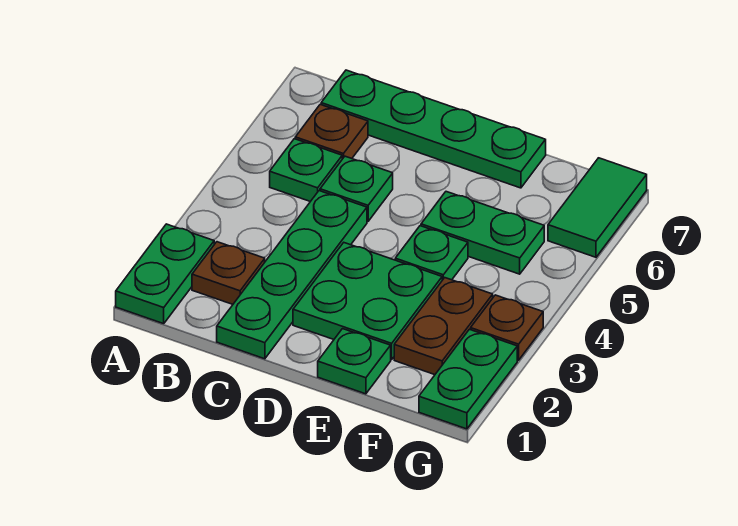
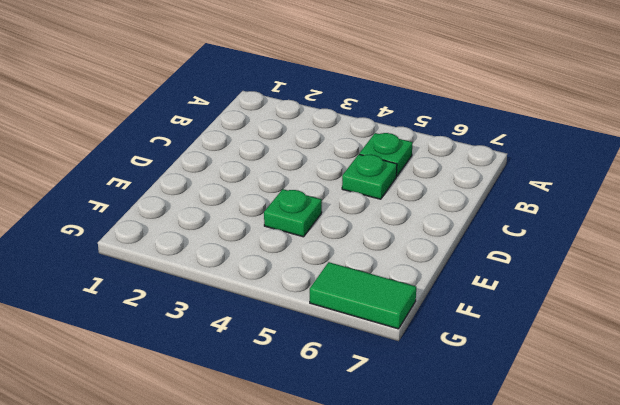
none -> green plate A1:A2 level 1
none -> brown plate B2 level 1
none -> brown plate B6 level 1

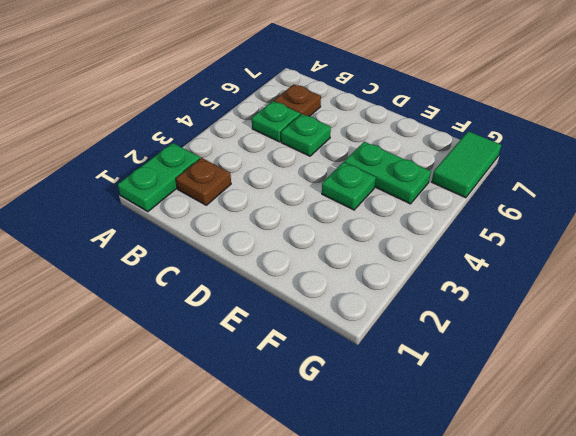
none -> green plate B7:E7 level 1
none -> green plate C1:C4 level 1
none -> green plate D2:E3 level 1

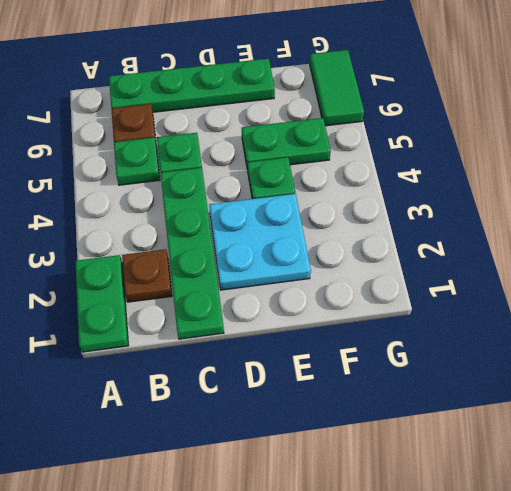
cyan plate D2:E3 level 1 -> green plate D2:E3 level 1
none -> green plate E1 level 1
none -> brown plate F2:F3 level 1
none -> green plate G1:G2 level 1

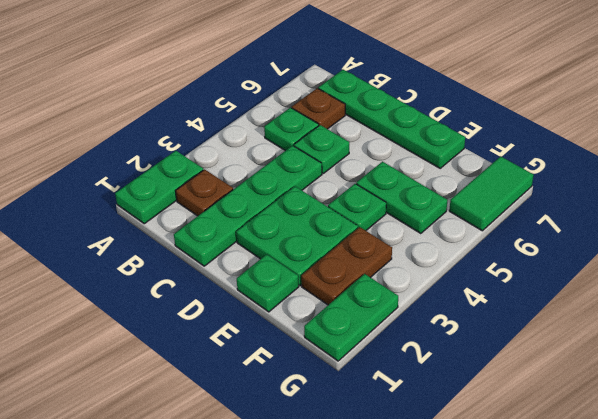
none -> brown plate G3 level 1

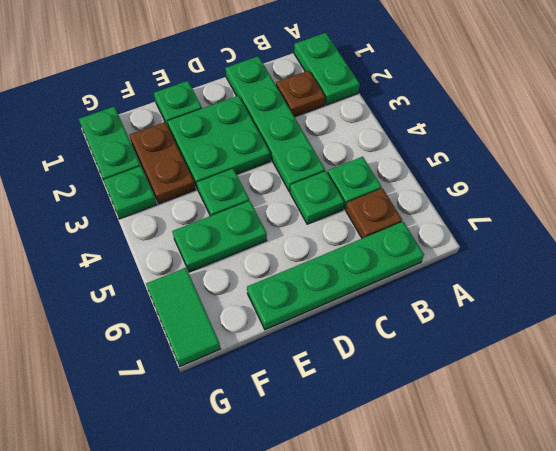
green plate G3 level 1 -> brown plate G3 level 1

